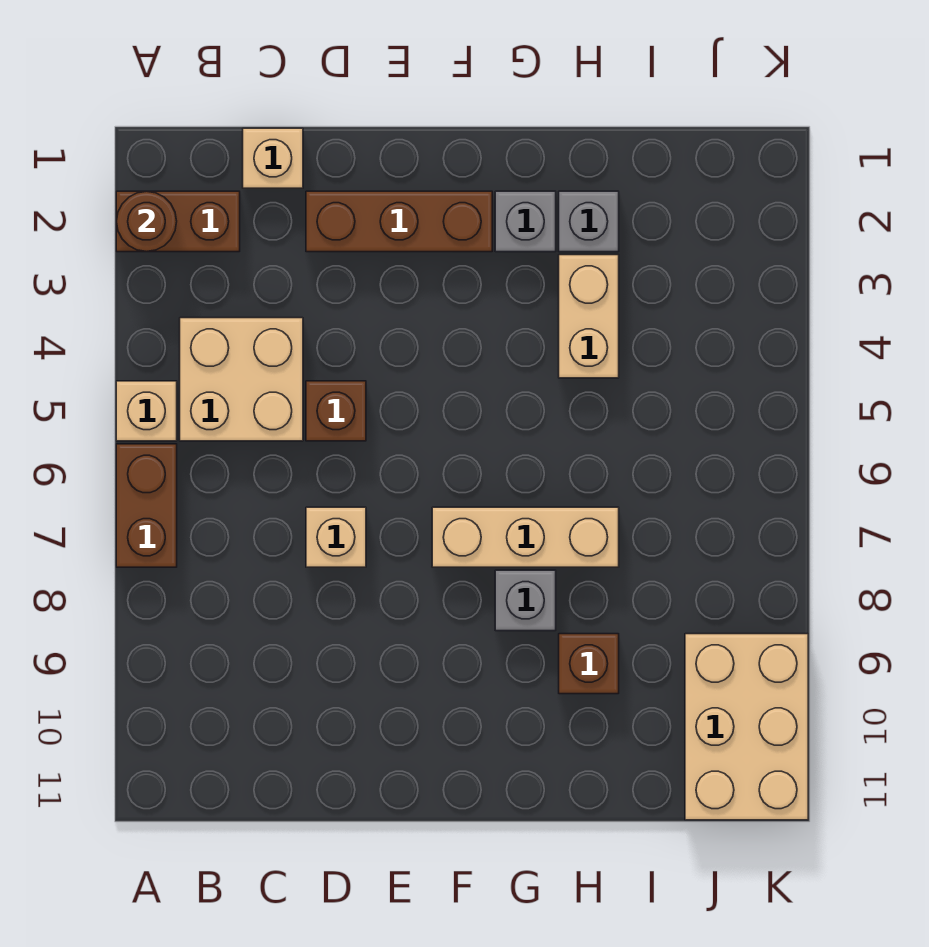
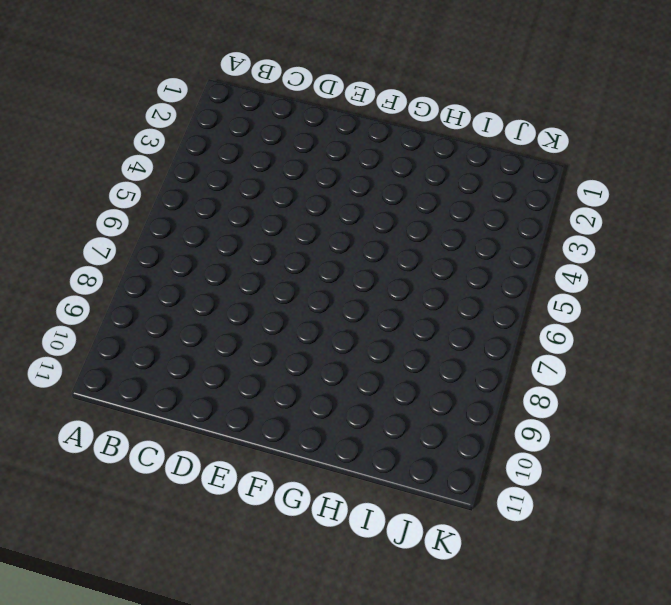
none -> brown brick A2:B2 level 1
none -> tan brick A5 level 1
none -> brown brick A6:A7 level 1

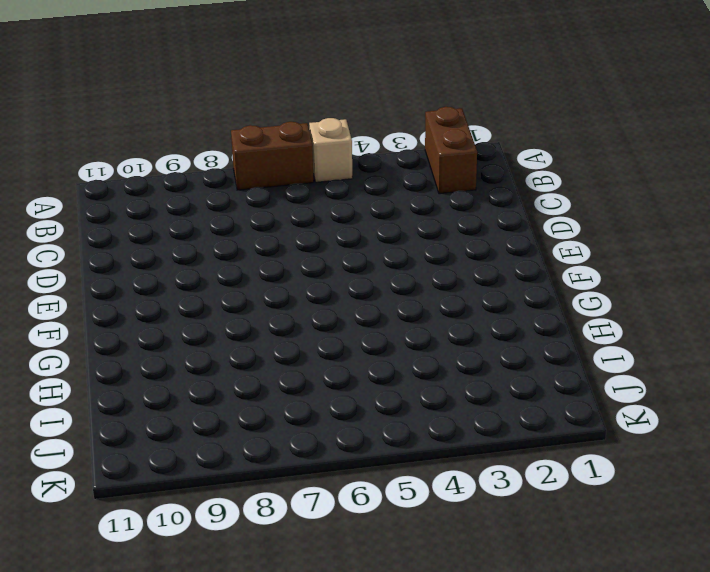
none -> tan brick B4:C5 level 1
none -> tan brick C1 level 1
none -> brown brick D2:F2 level 1

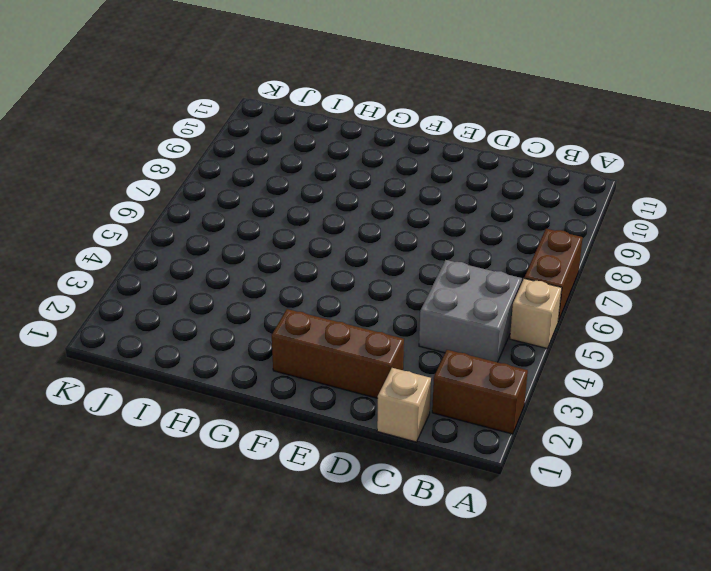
grey brick B4:C5 level 1 -> tan brick B4:C5 level 1
none -> brown brick D5 level 1
none -> tan brick D7 level 1
none -> tan brick F7:H7 level 1

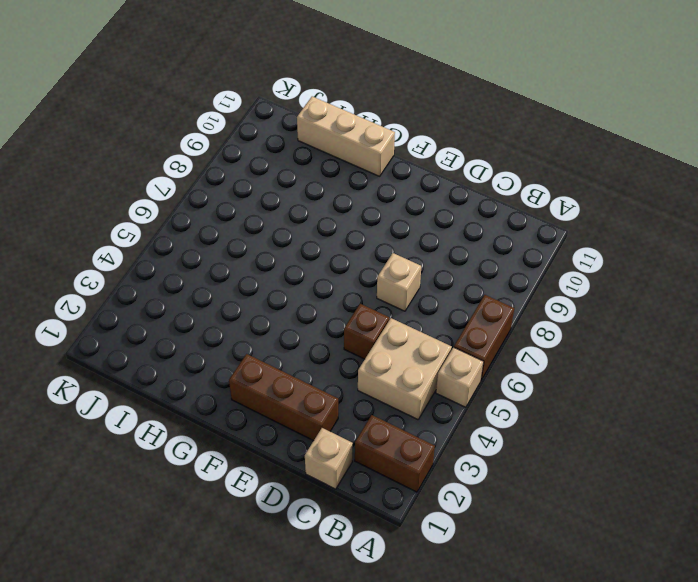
tan brick G11:I11 level 1 -> tan brick F7:H7 level 1
none -> grey brick G2 level 1
none -> grey brick G8 level 1
none -> grey brick H2 level 1

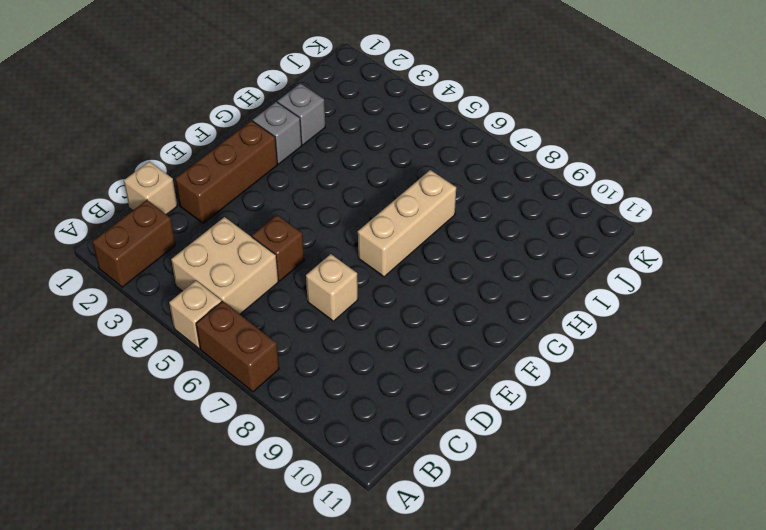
none -> grey brick G8 level 1
none -> tan brick H3:H4 level 1
none -> brown brick H9 level 1

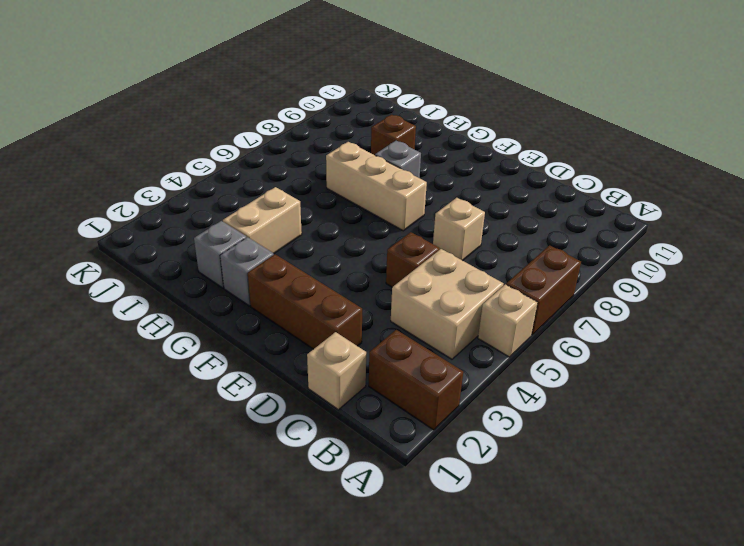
none -> tan brick J9:K11 level 1
none -> brown round brick A2 level 2

